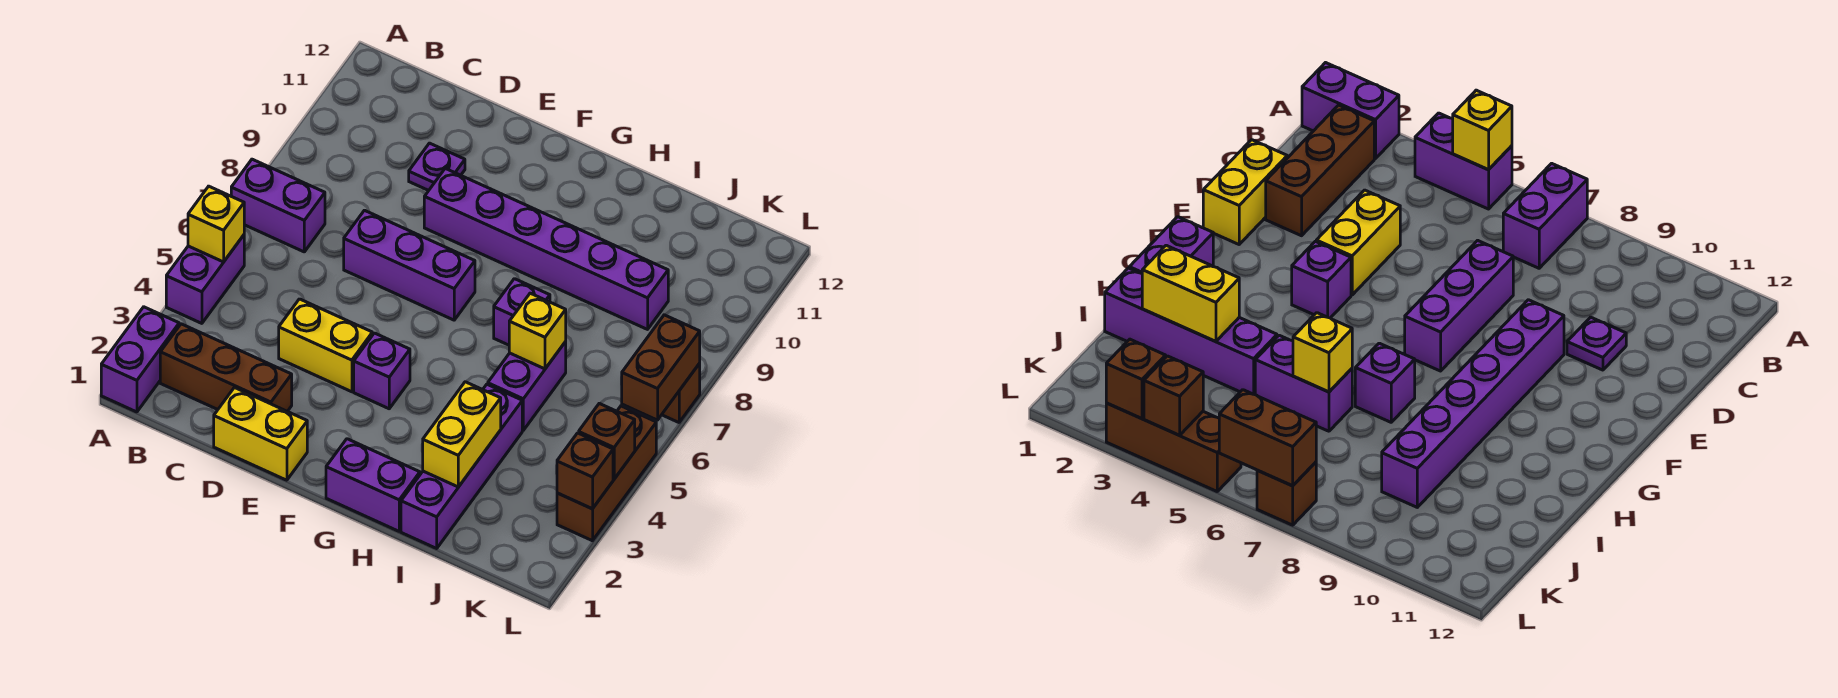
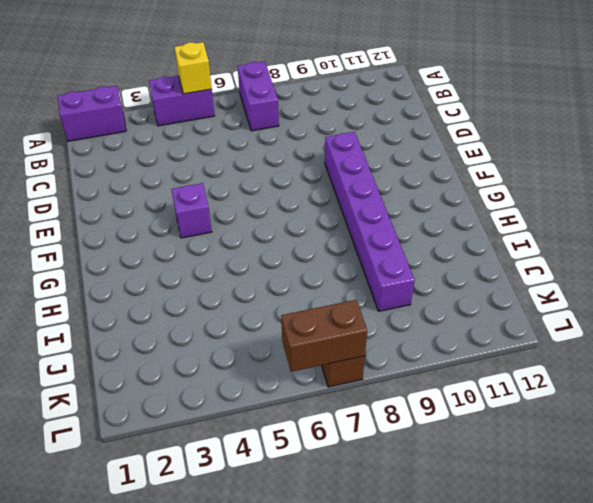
none -> brown brick B2:D2 level 1
none -> yellow brick D1:E1 level 1
none -> yellow brick D4:E4 level 1

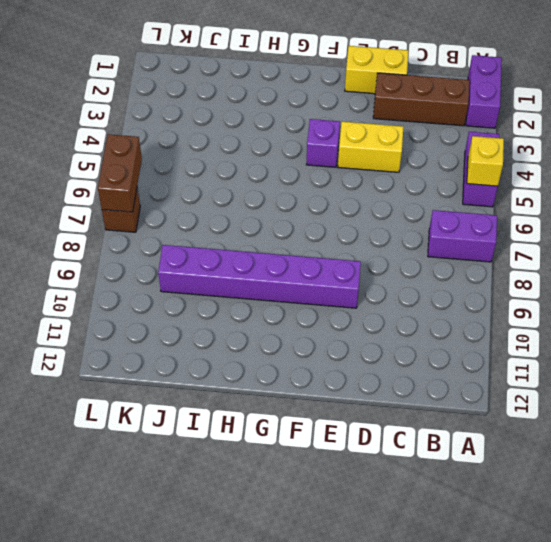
none -> purple brick D7:F7 level 1
none -> purple plate D10 level 1
none -> purple brick G1:H1 level 1

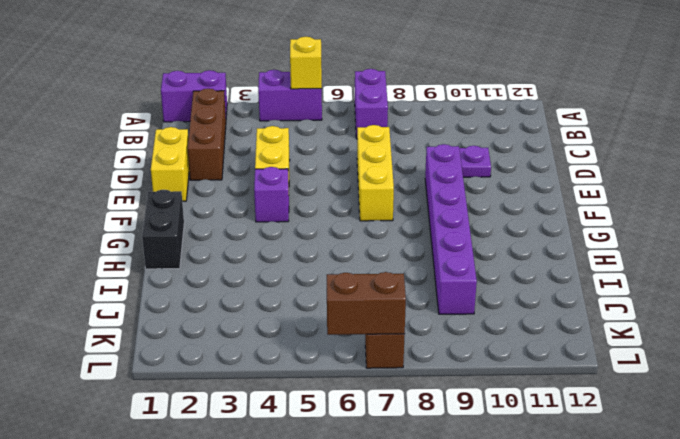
yellow brick D7:F7 level 1 -> purple brick D7:F7 level 1
black brick G1:H1 level 1 -> purple brick G1:H1 level 1
none -> purple brick H7 level 1
none -> purple brick I1:I4 level 1
none -> purple brick I5:I6 level 1

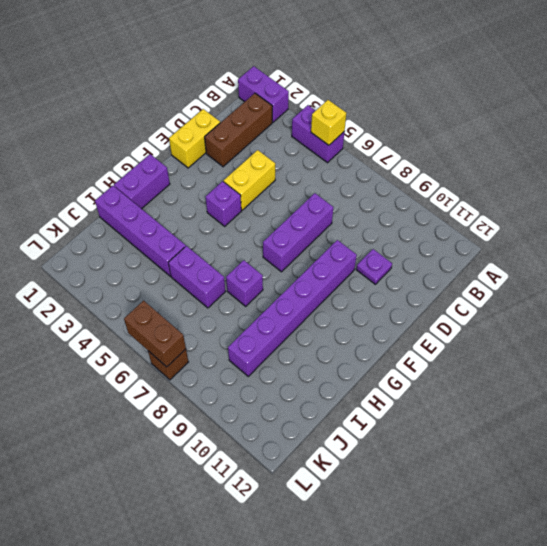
none -> purple brick A7:B7 level 1
none -> brown brick L3:L5 level 1
none -> yellow brick I2:I3 level 2

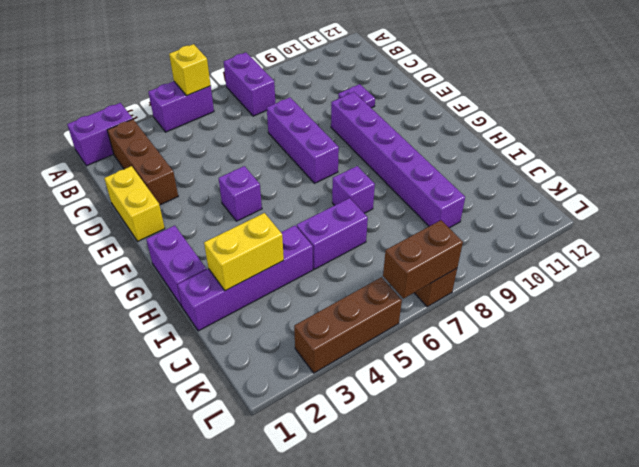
none -> yellow brick D4:E4 level 1
none -> yellow brick I6 level 2
none -> brown brick L3 level 2

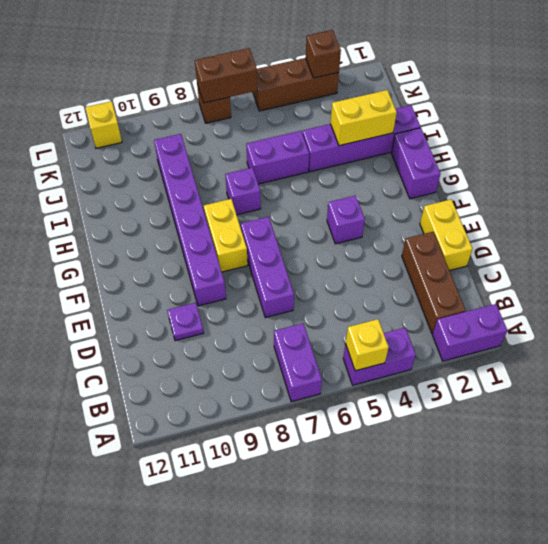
yellow brick F8:G8 level 1 -> yellow brick D4:E4 level 1
yellow brick L11 level 1 -> yellow brick I6 level 2
none -> brown brick L4 level 2

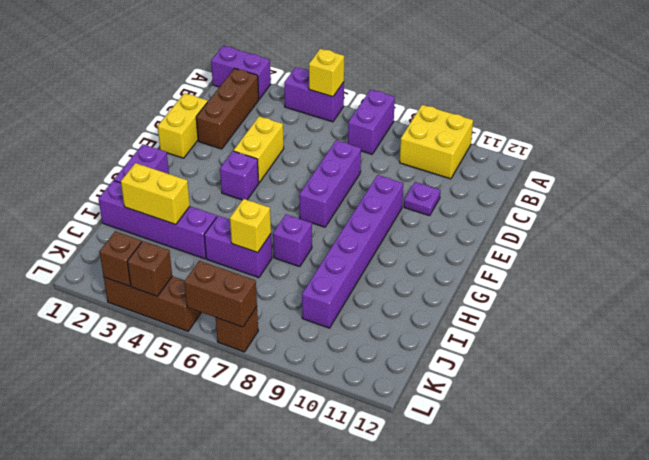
yellow brick A9:B10 level 1 -> none

